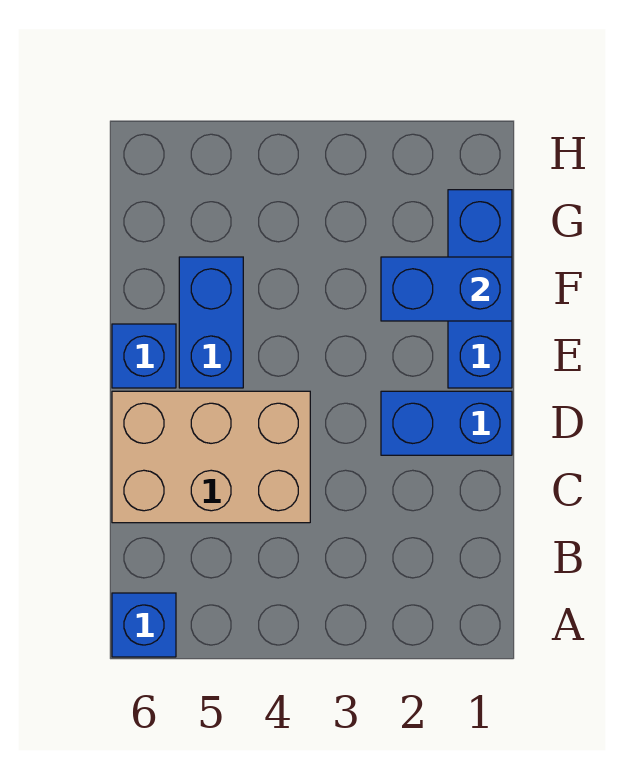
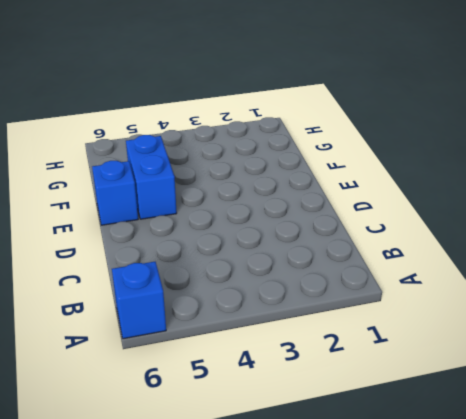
none -> tan brick C4:D6 level 1
none -> blue brick D1:D2 level 1

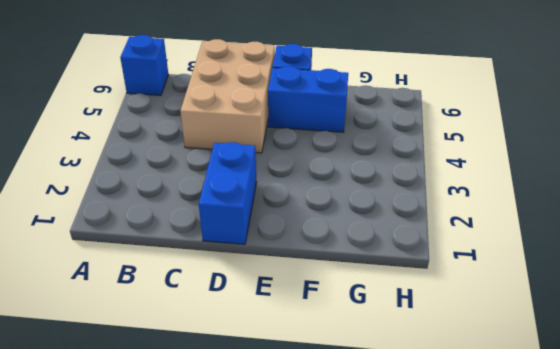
none -> blue brick E1:G1 level 1
none -> blue brick F1:F2 level 2

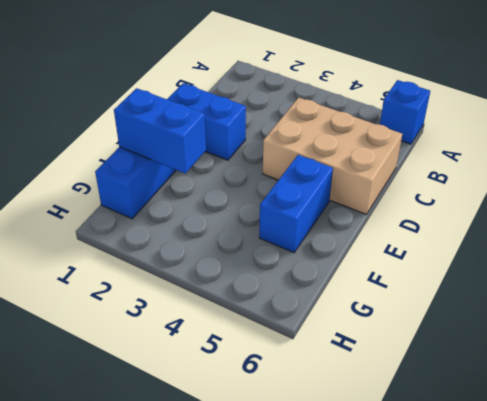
none -> blue brick E6 level 1

